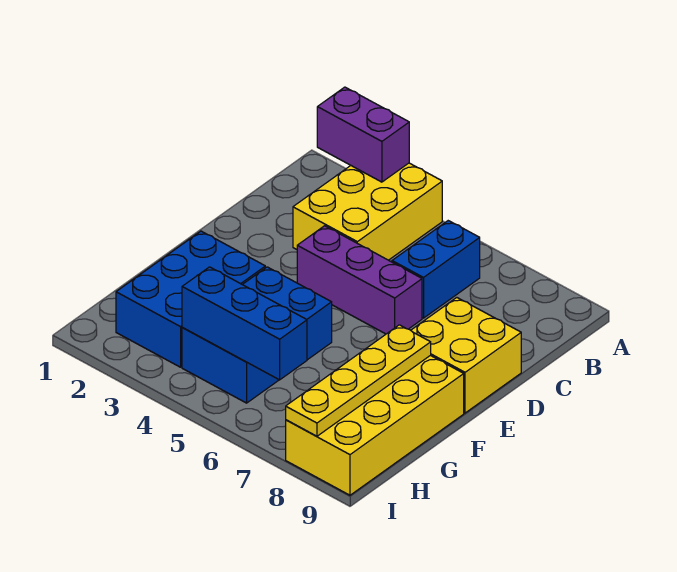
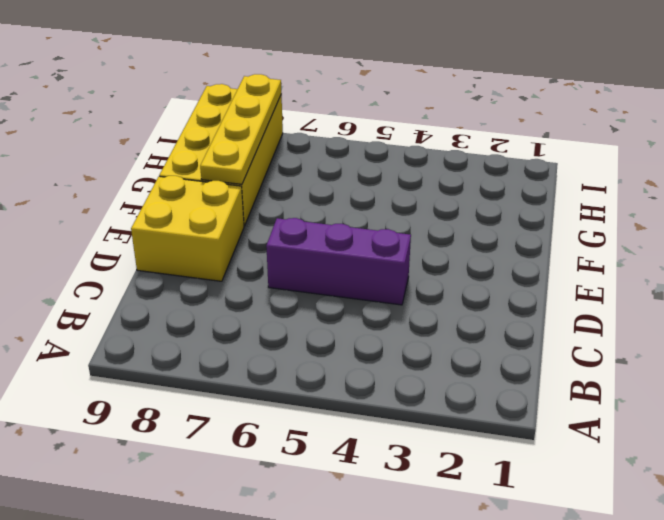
none -> yellow brick A3:C4 level 1
none -> blue brick B6:C6 level 1

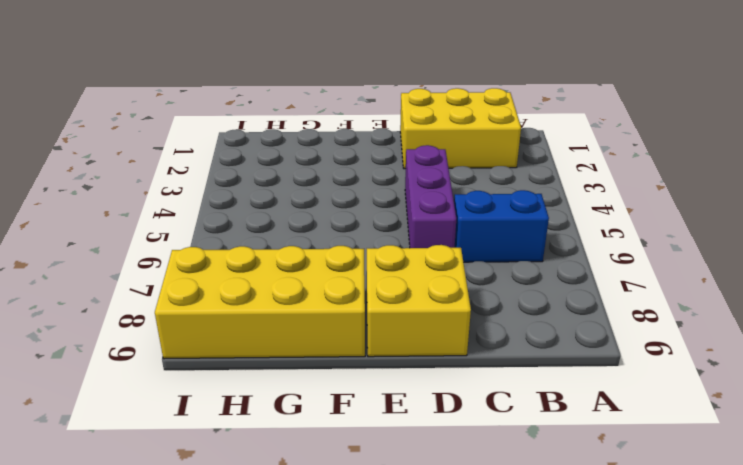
yellow brick B1:D2 level 1 -> yellow brick A3:C4 level 1
none -> blue brick F2:H3 level 1
none -> blue brick F4:H5 level 1

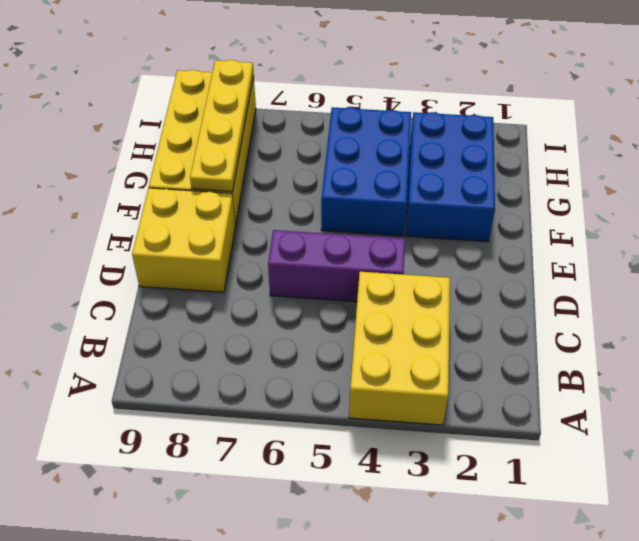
none -> blue brick B6:C6 level 1
none -> purple brick A2:A3 level 2

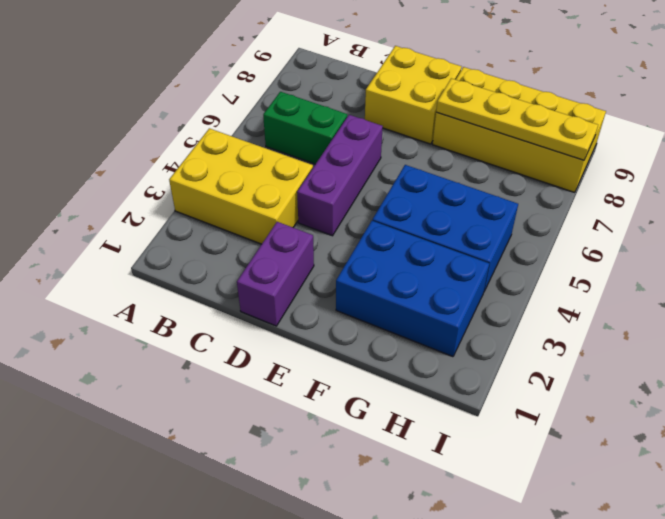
green brick B6:C6 level 1 -> blue brick B6:C6 level 1
purple brick D1:D2 level 1 -> purple brick A2:A3 level 2
none -> blue brick H4:H6 level 2

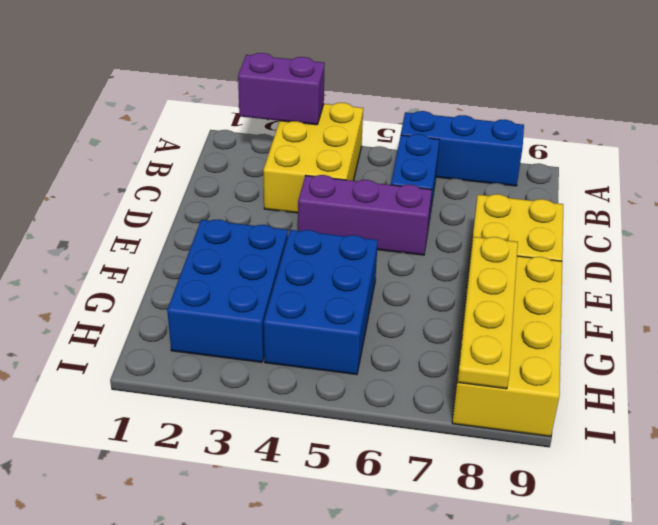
blue brick A6:A8 level 1 -> blue brick H4:H6 level 2

